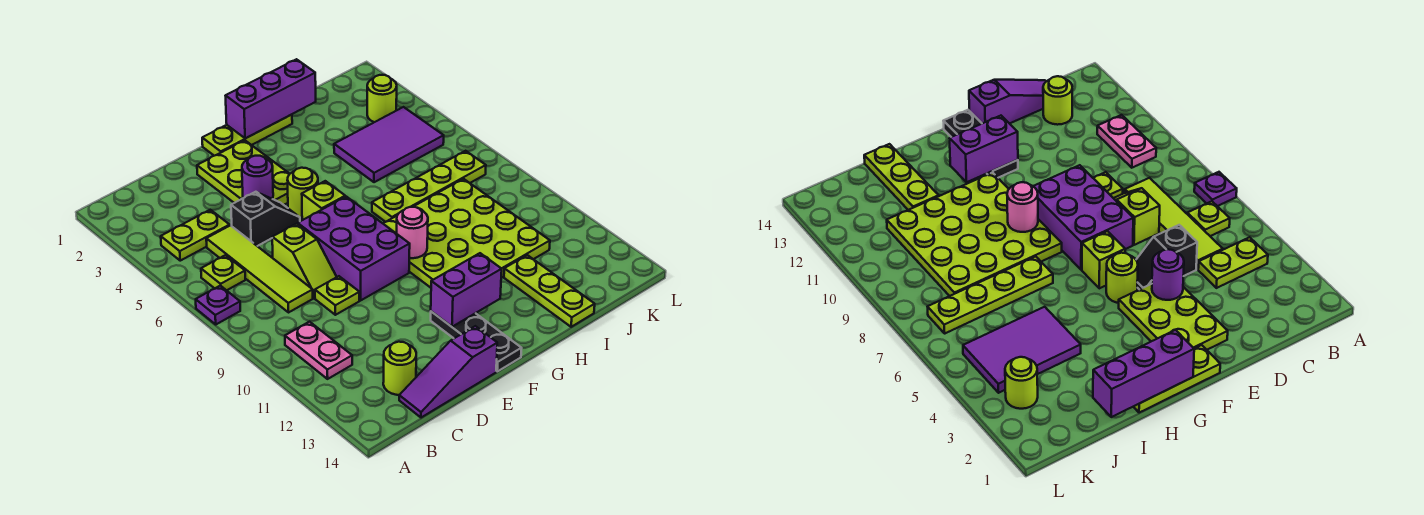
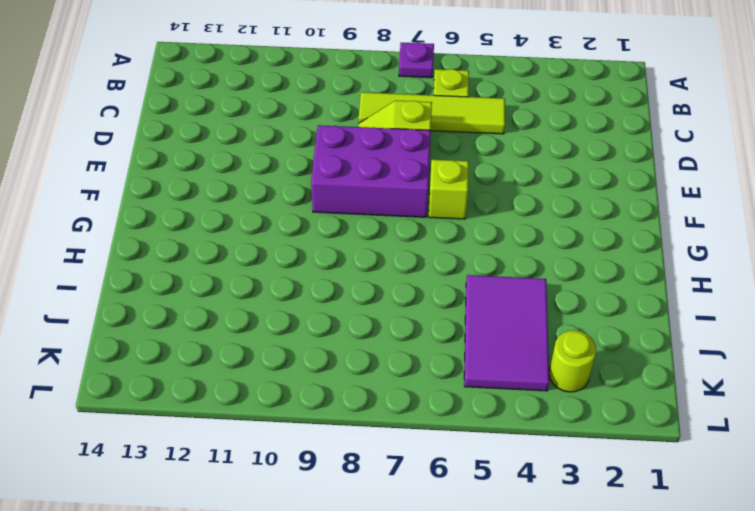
none -> lime plate B4:C4 level 1
none -> pink plate B10:B11 level 1
none -> lime round brick C13 level 1

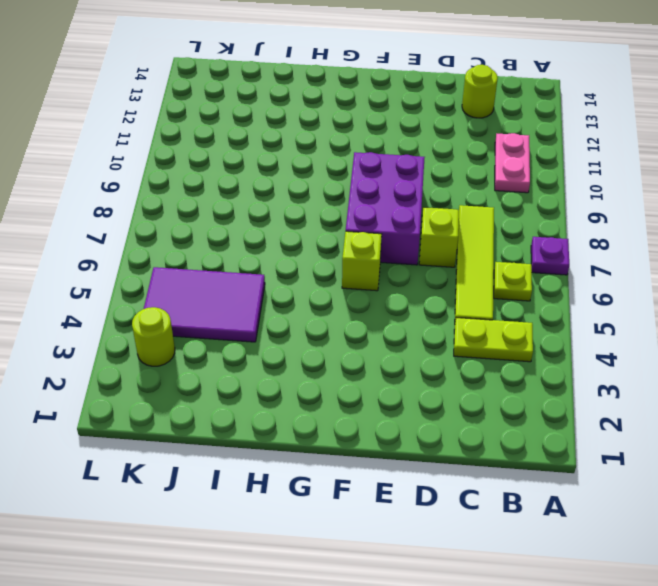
none -> purple slope C14:E14 level 1 top E
none -> black slope D5:E5 level 1 top D
none -> lime plate D9 level 1

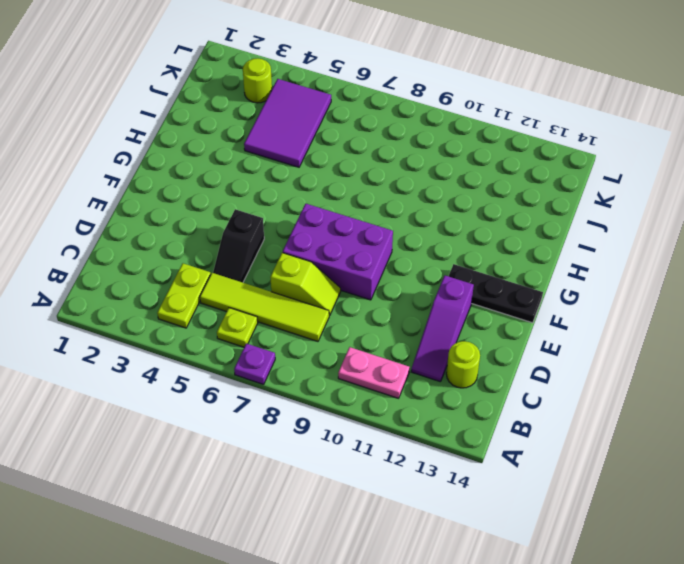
purple slope C12:E12 level 1 top E -> purple slope C14:E14 level 1 top E
black slope D5:E5 level 1 top E -> black slope D5:E5 level 1 top D
none -> lime plate D9 level 1
none -> lime plate E2:F4 level 1
none -> lime plate F1:H1 level 1

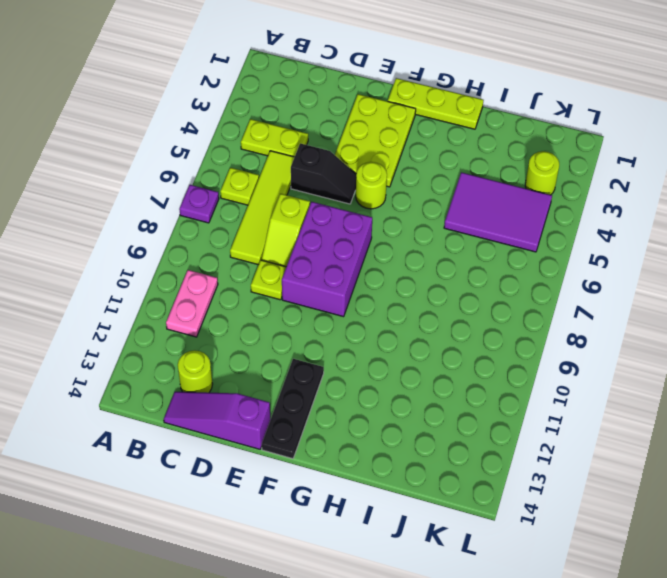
none -> lime brick F6 level 1
none -> lime plate G8:J11 level 1
none -> lime plate H7:K7 level 1

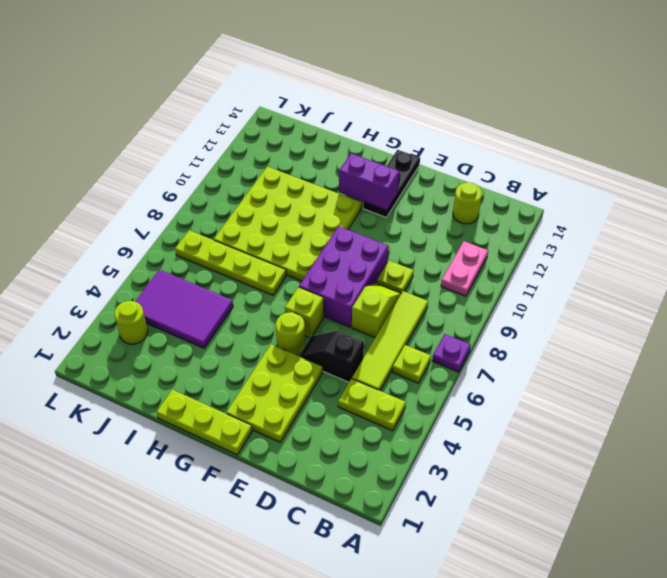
none -> purple slope C14:E14 level 1 top E
none -> lime plate I12:I14 level 1
none -> purple round brick E4 level 2

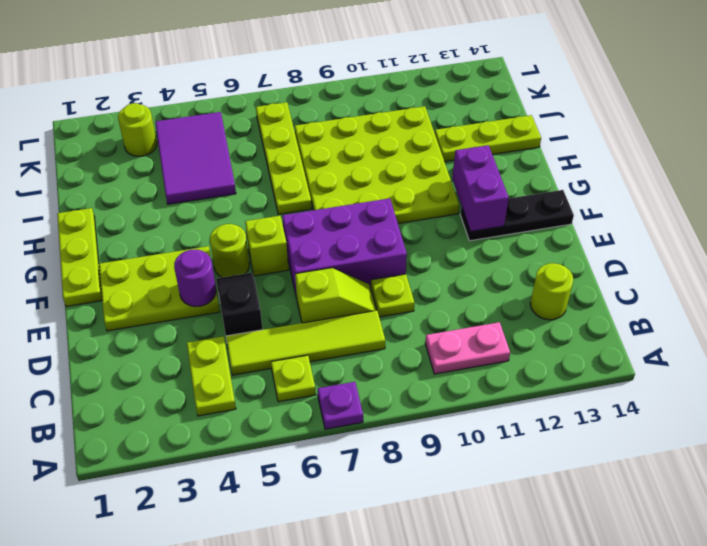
none -> purple slope C14:E14 level 1 top E
none -> purple brick G1:I1 level 2
none -> pink round brick G9 level 2

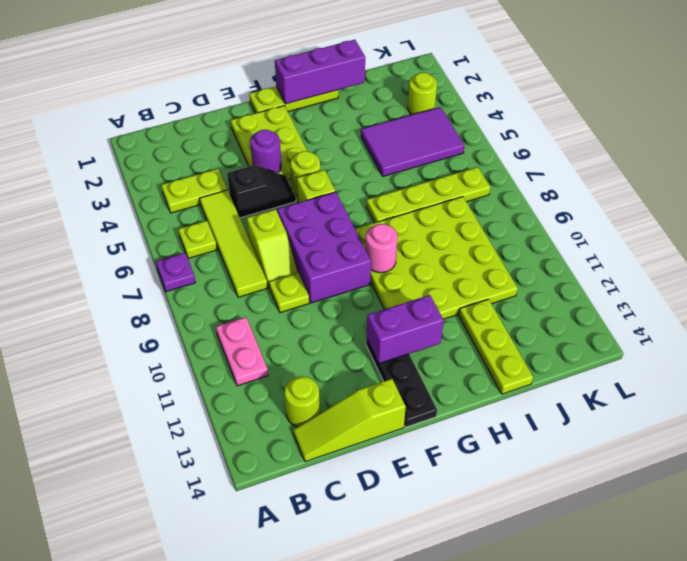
lime slope C14:E14 level 1 top E -> purple slope C14:E14 level 1 top E

